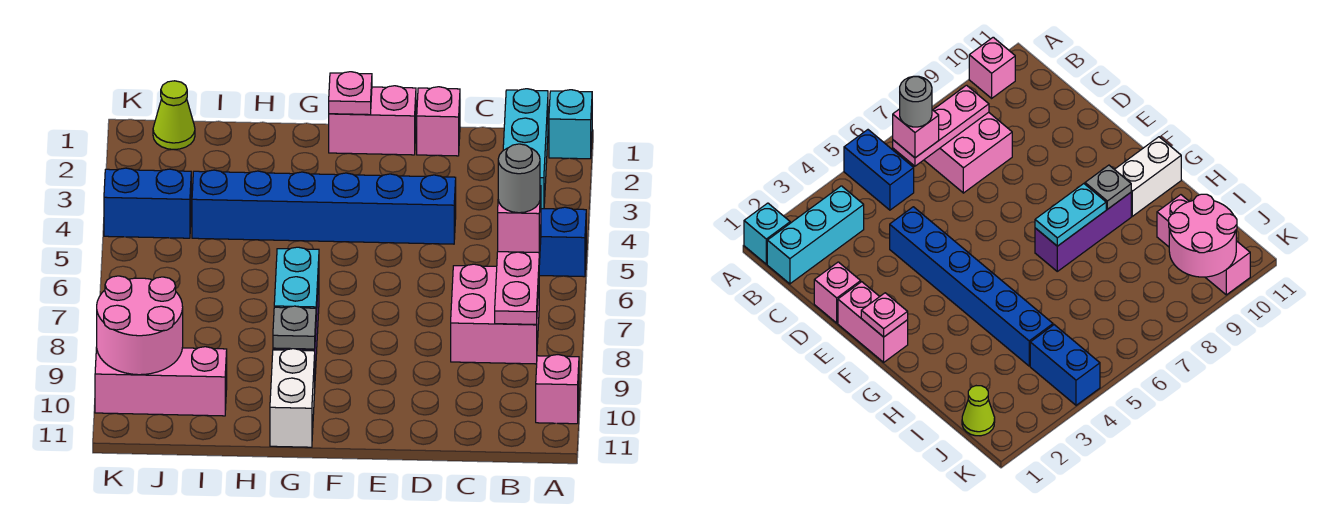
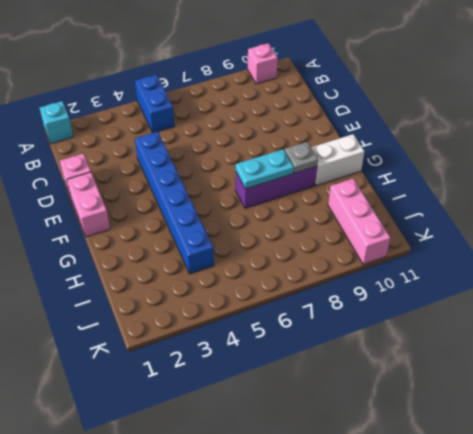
none -> cyan brick B1:B3 level 1
none -> pink brick B7:C8 level 1
none -> lime cone J1 level 1

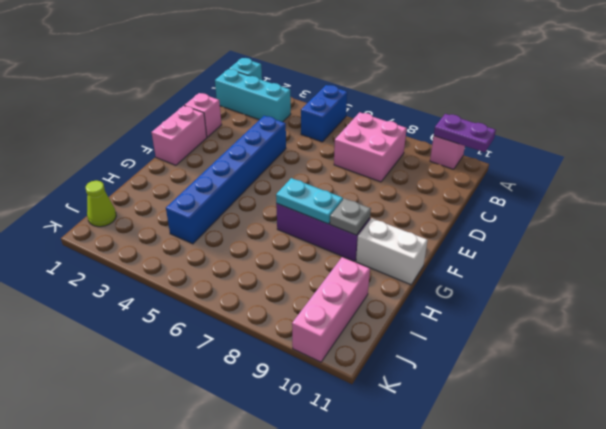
purple plate A10:A11 level 2 -> none
none -> blue brick J4:K4 level 1
none -> pink plate B6:B8 level 2
none -> pink plate F1 level 2

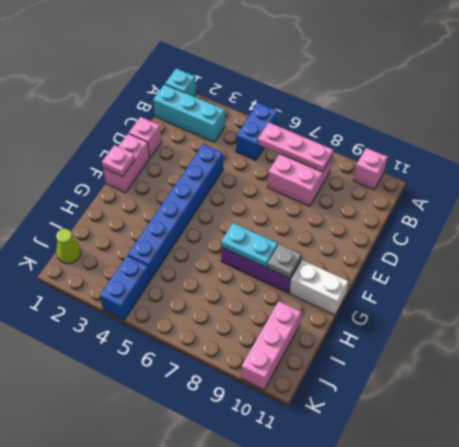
none -> pink round brick J9:K10 level 2
none -> pink brick B6 level 3
none -> grey round brick B6 level 4

